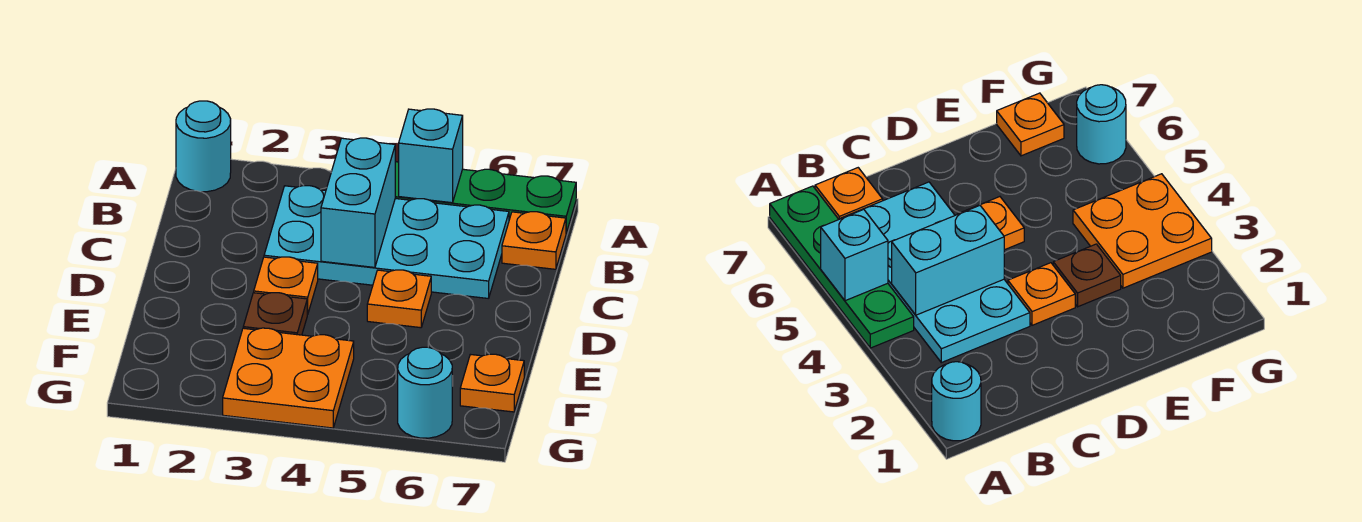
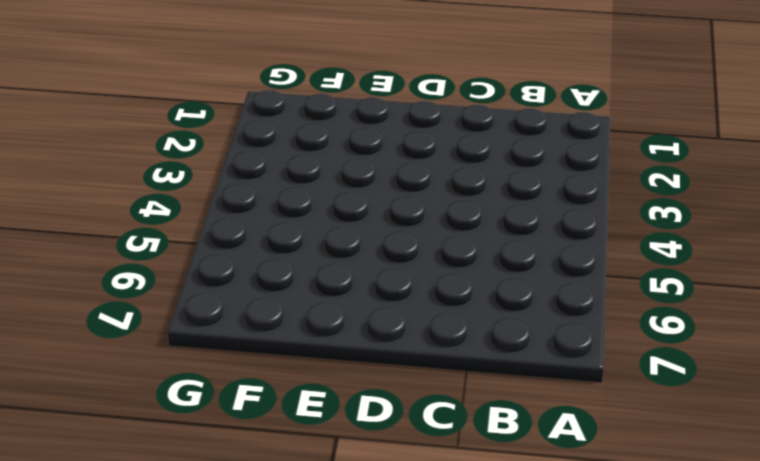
none -> cyan round brick A1 level 1
none -> green plate A4:A7 level 1
none -> cyan plate B3:C6 level 1

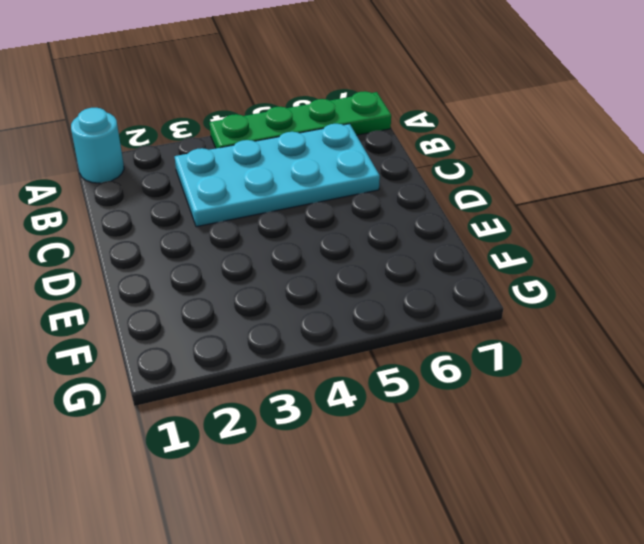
none -> orange plate B7 level 1
none -> orange plate D3 level 1
none -> orange plate D5 level 1

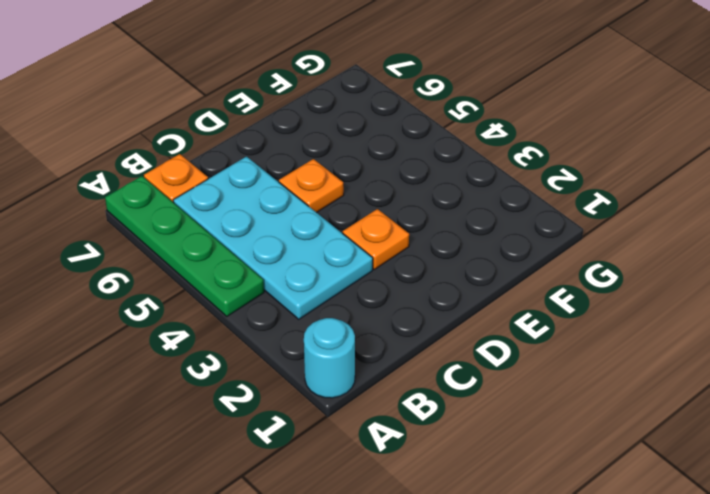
none -> brown plate E3 level 1
none -> orange plate F3:G4 level 1
none -> orange plate F7 level 1

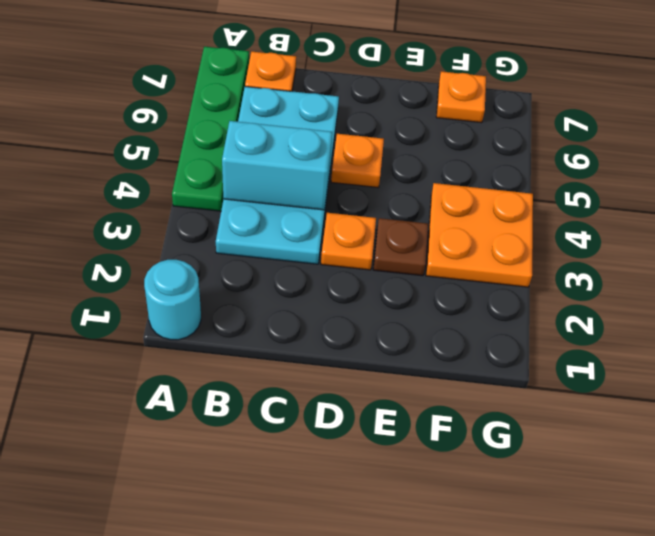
none -> cyan round brick G6 level 1
none -> cyan brick A5 level 2

